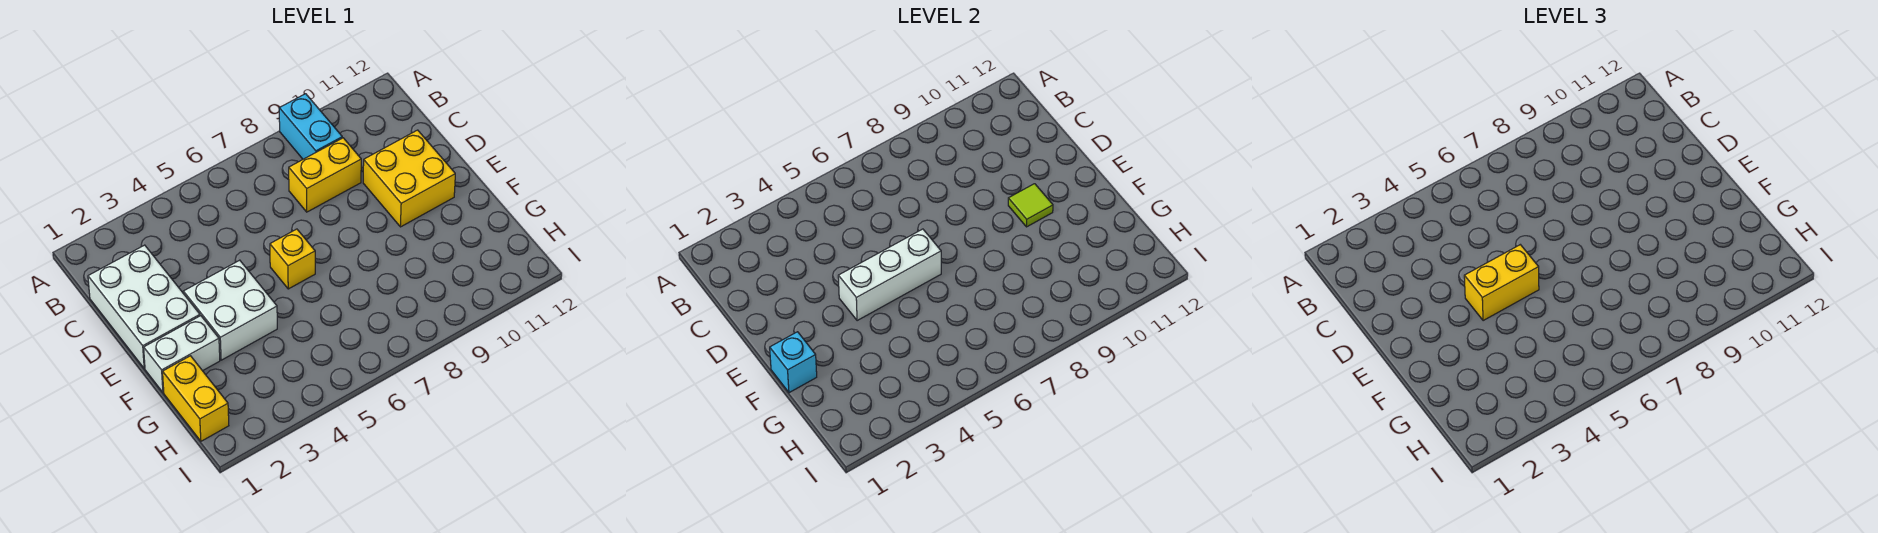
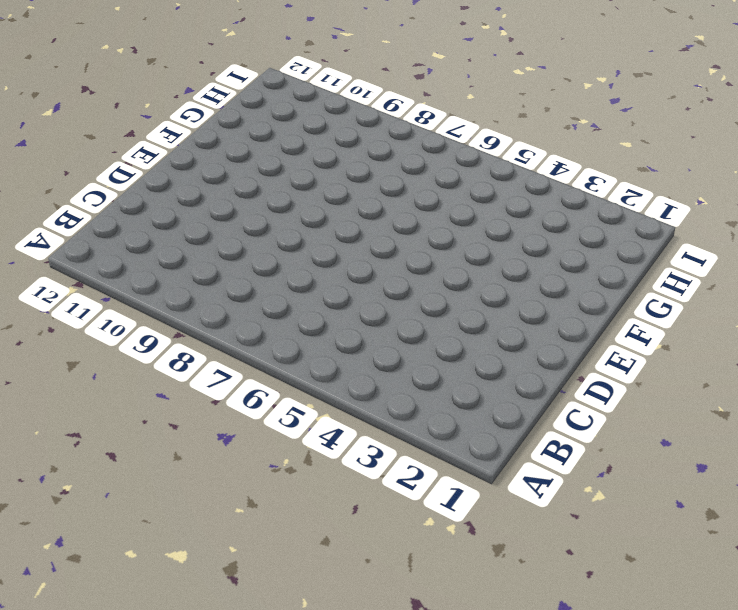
none -> cyan brick A9:B9 level 1
none -> white brick C1:E2 level 1
none -> yellow brick C8:C9 level 1

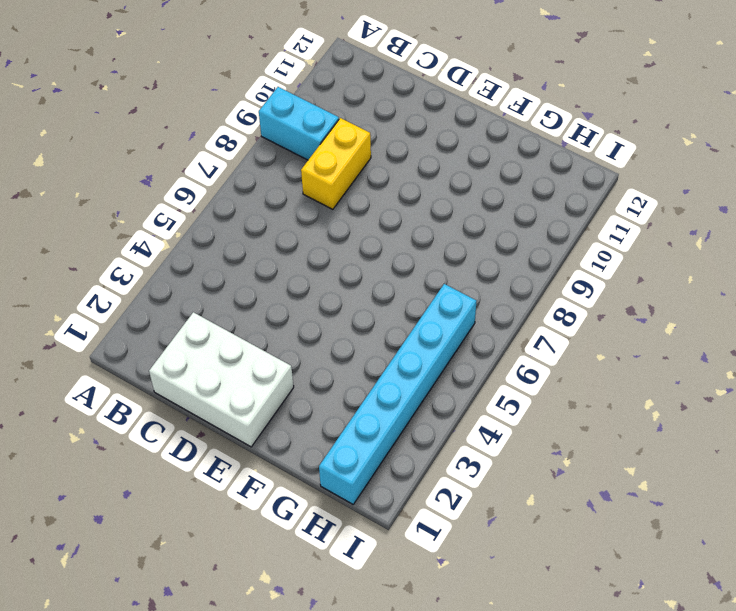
cyan brick H1:H6 level 1 -> yellow brick G1:H1 level 1
none -> yellow brick D10:E11 level 1
none -> white brick E3:F4 level 1
none -> yellow brick E6 level 1

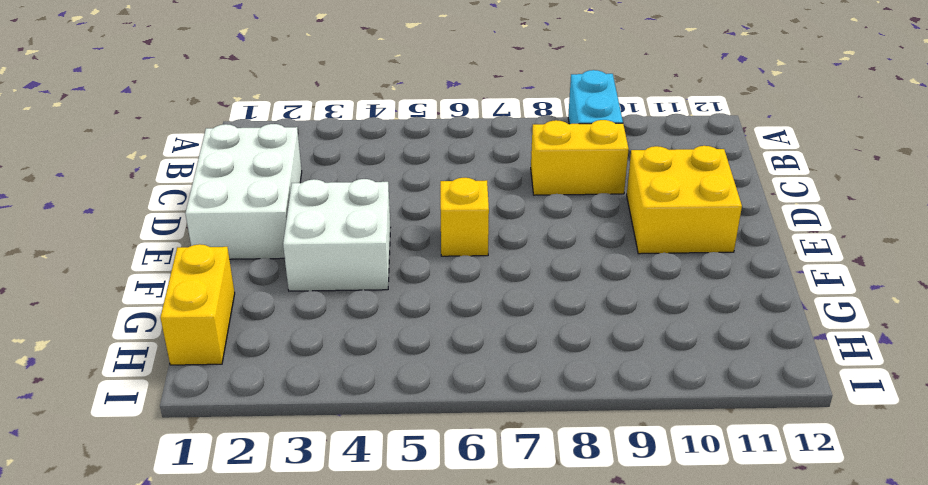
none -> white brick F1:F2 level 1
none -> white brick E4:E6 level 2
none -> lime tile E10 level 2

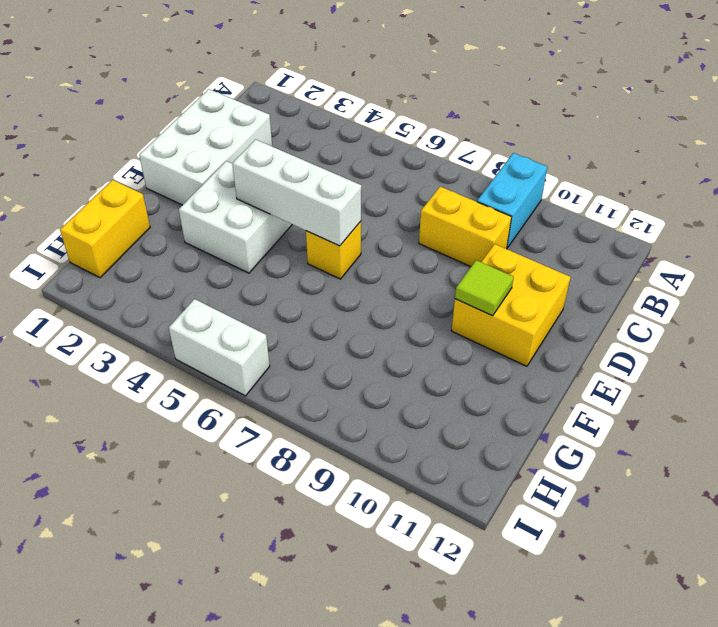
white brick I5:I6 level 1 -> white brick F1:F2 level 1
none -> cyan brick F1 level 2
none -> yellow brick E4:E5 level 3

